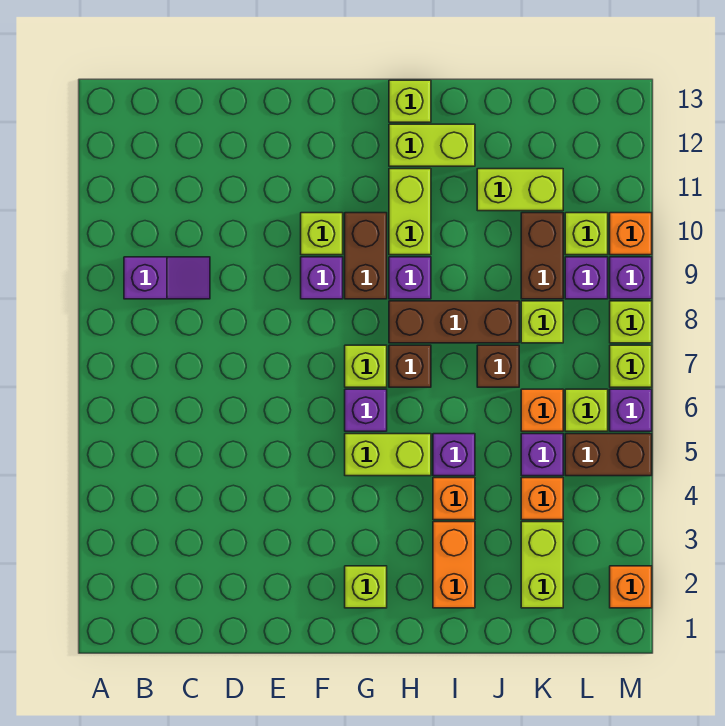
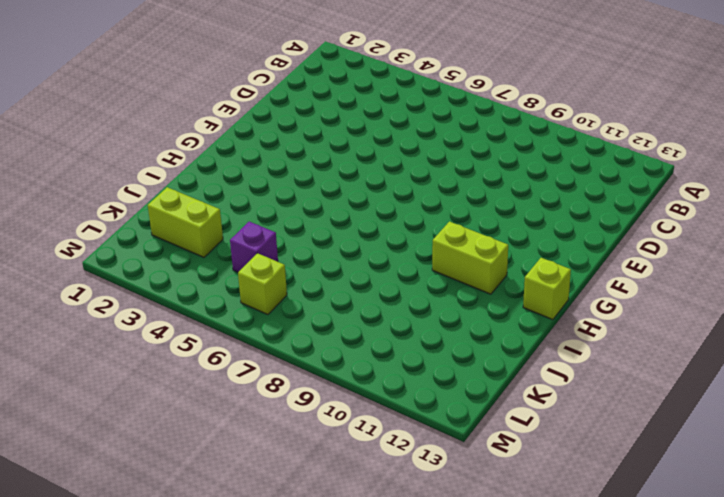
none -> purple slope B9:C9 level 1 top B
none -> purple brick F9 level 1
none -> lime brick F10 level 1
none -> lime brick G2 level 1

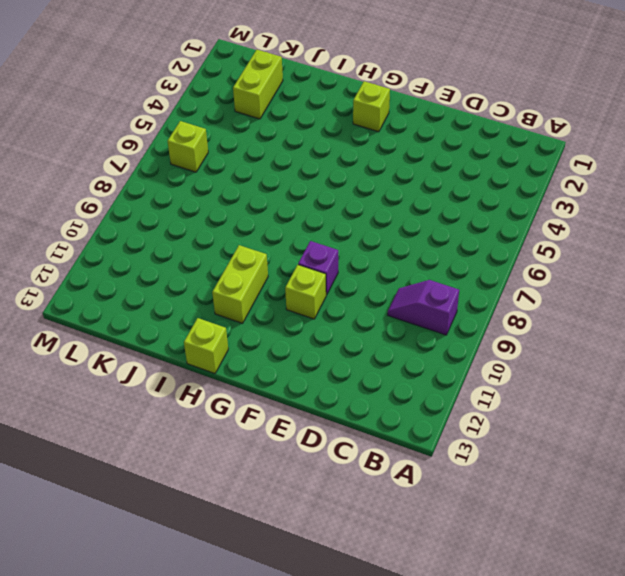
none -> lime brick G5:H5 level 1
none -> purple brick G6 level 1
none -> lime brick G7 level 1
none -> brown brick G9:G10 level 1

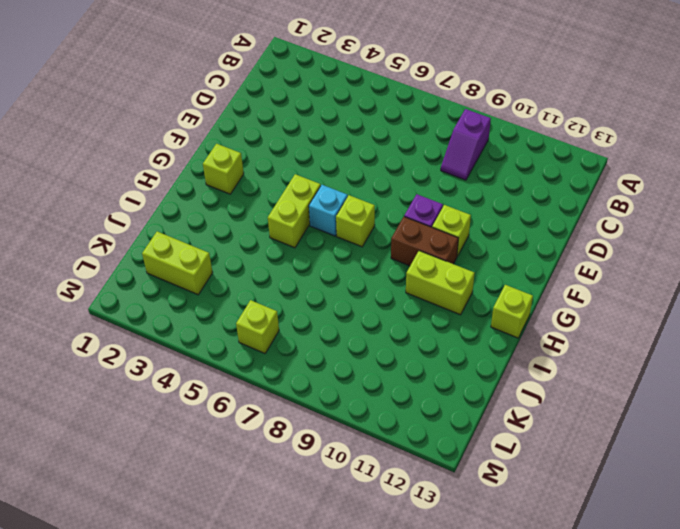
cyan brick G6 level 1 -> purple brick G6 level 1
none -> brown brick H7 level 1
none -> brown brick H8:J8 level 1
none -> purple brick H9 level 1
none -> lime brick H12:I12 level 1

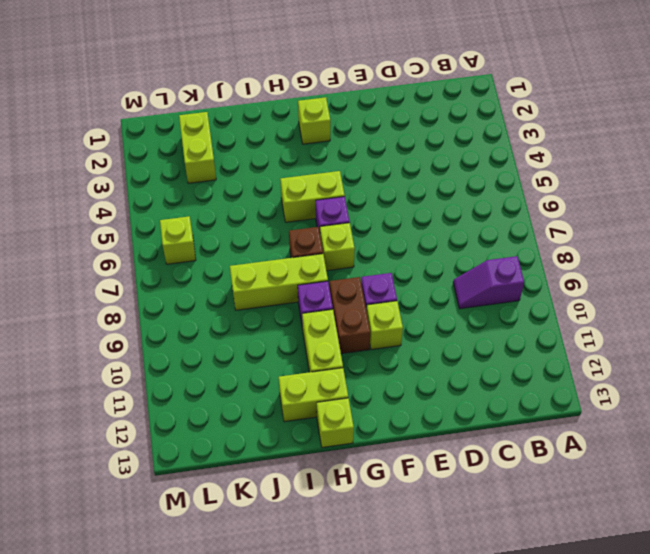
lime brick H8:J8 level 1 -> brown brick H8:J8 level 1
none -> orange brick I2:I3 level 1
none -> orange brick I4 level 1
none -> purple brick I5 level 1
none -> brown brick J7 level 1

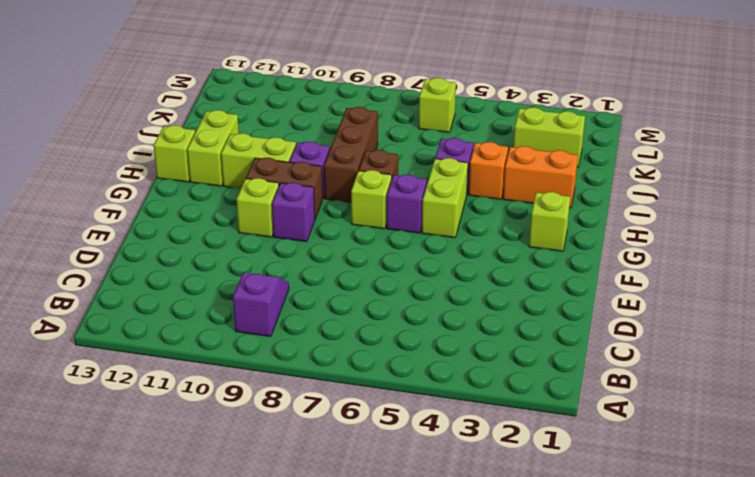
none -> brown brick J7 level 1
none -> lime brick J11:K11 level 1
none -> orange brick K4 level 1
none -> purple brick K5 level 1

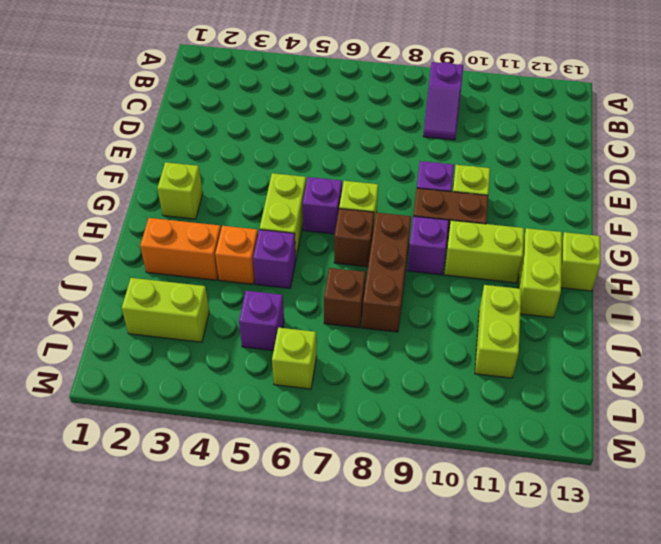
none -> orange brick K4 level 1
none -> orange brick K6 level 1
none -> lime brick K8 level 1
none -> brown brick K9:K10 level 1

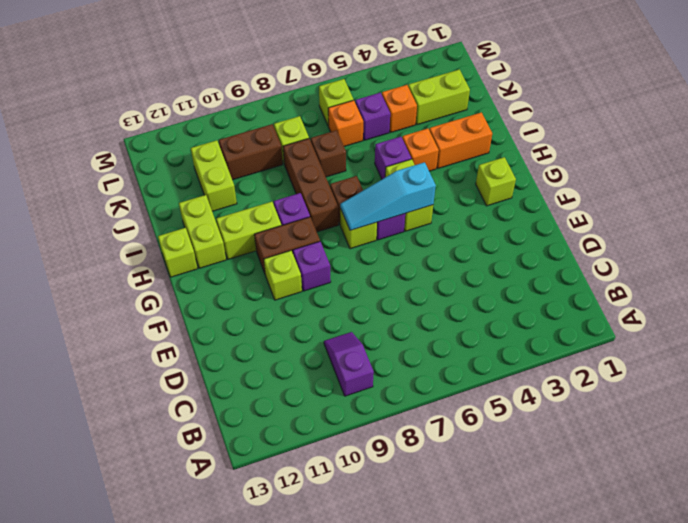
cyan slope G5:G7 level 2 top 5 -> none
none -> brown brick L5:M5 level 1
none -> purple brick L9 level 1
none -> lime brick L10 level 1
none -> orange brick M2 level 1

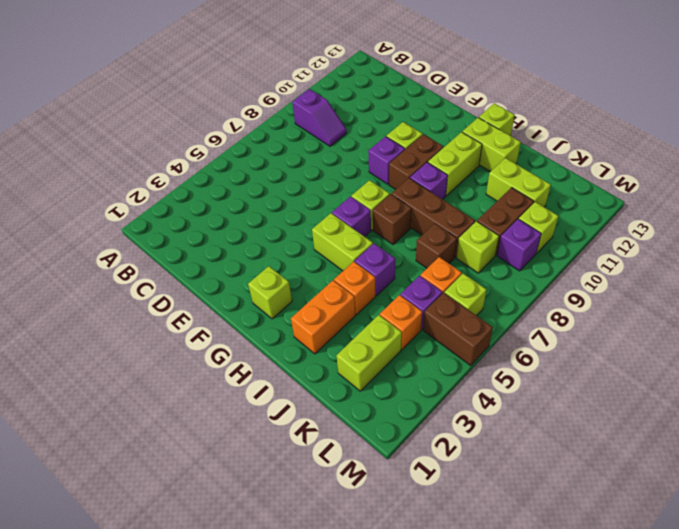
none -> orange brick M2 level 1
none -> purple brick M6 level 1
none -> lime brick M7 level 1
none -> lime brick M8 level 1

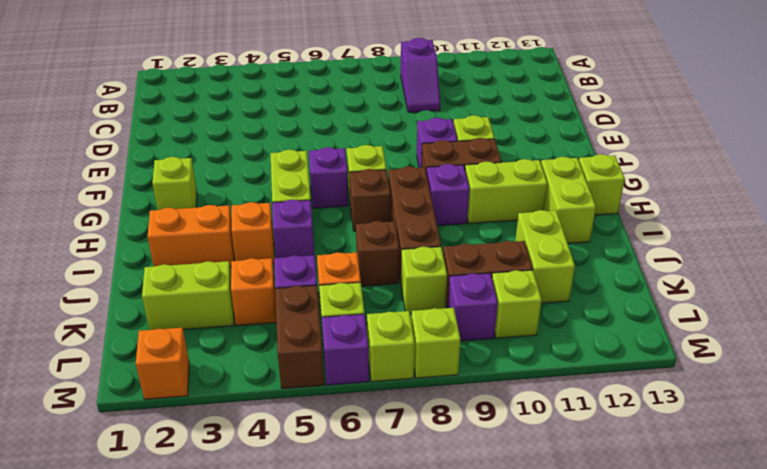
none -> purple brick M9 level 1
none -> orange brick M10 level 1

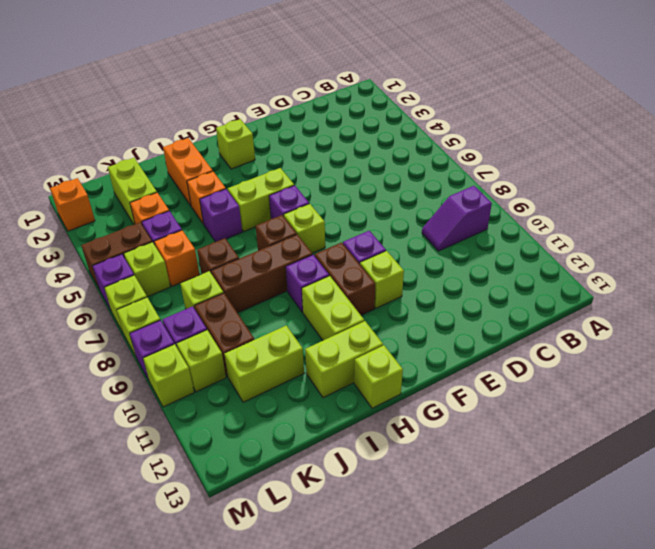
lime brick M10 level 1 -> orange brick M10 level 1

